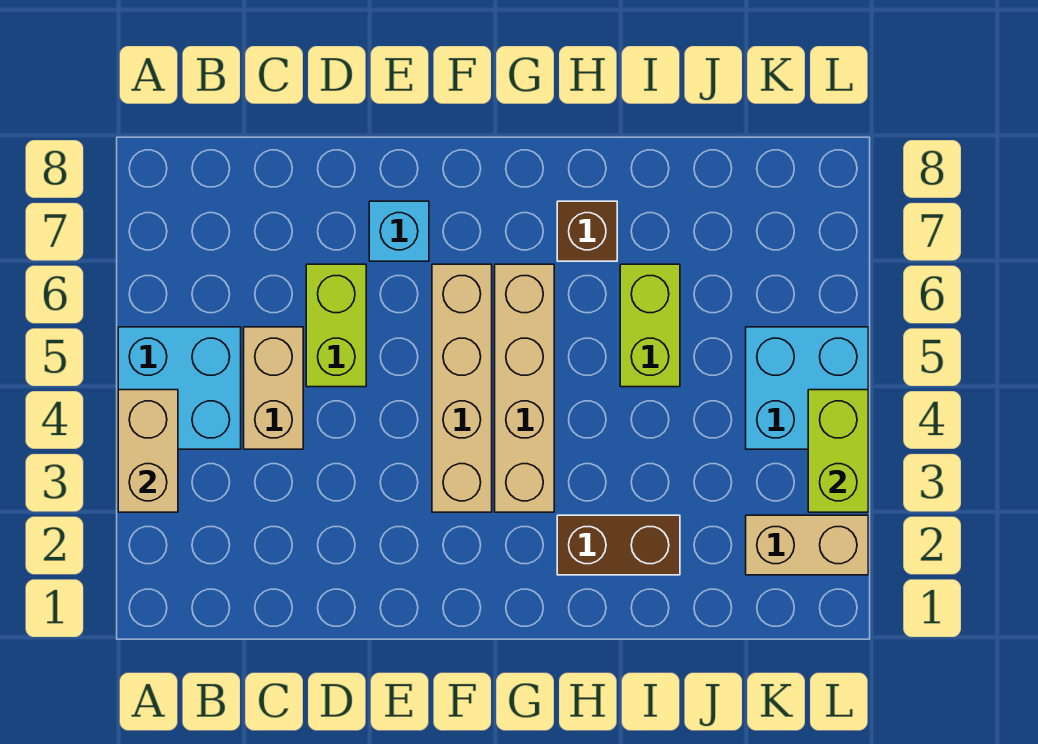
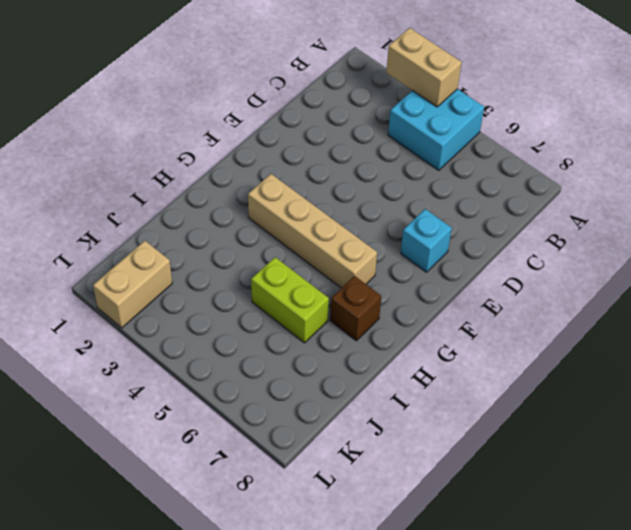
none -> tan brick C4:C5 level 1
none -> lime brick D5:D6 level 1
none -> tan brick F3:F6 level 1

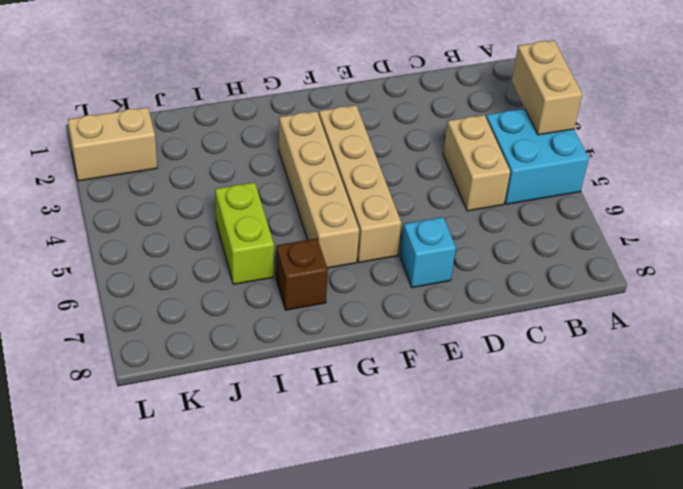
none -> lime brick D5:D6 level 1
none -> brown brick H2:I2 level 1
none -> cyan brick K4:L5 level 1

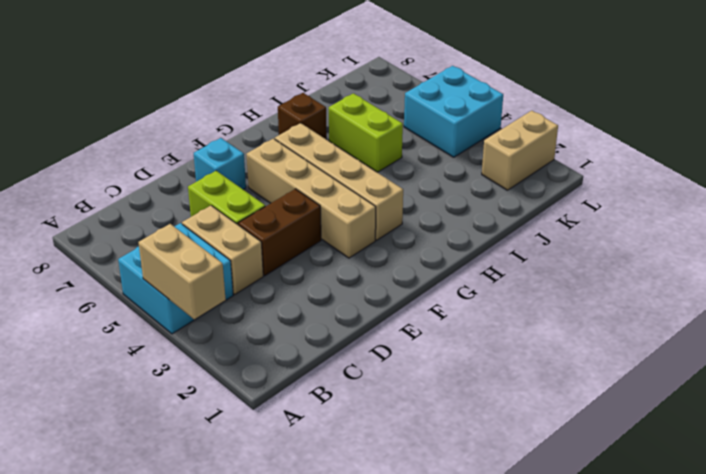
brown brick D4:E4 level 1 -> brown brick H2:I2 level 1
none -> lime brick L3:L4 level 2

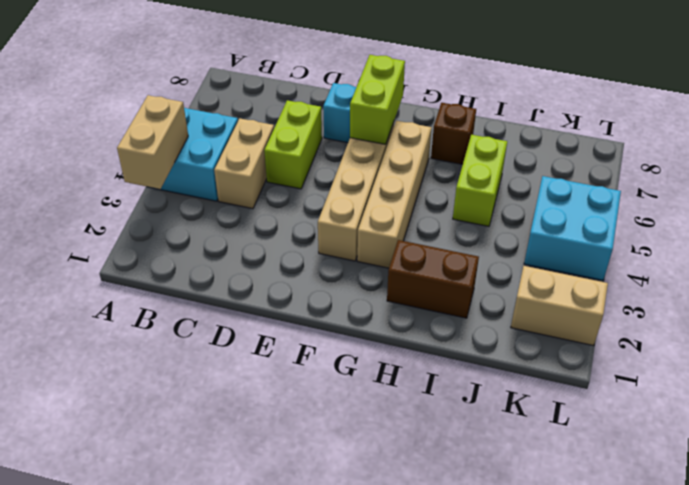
lime brick F6:F7 level 2 -> lime brick L3:L4 level 2

